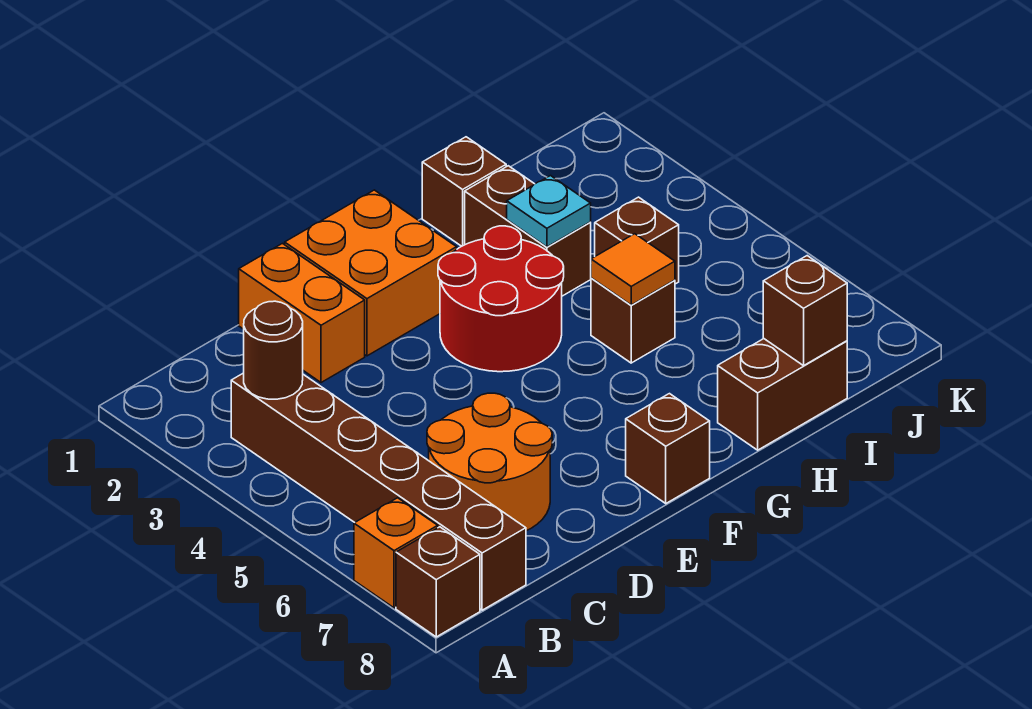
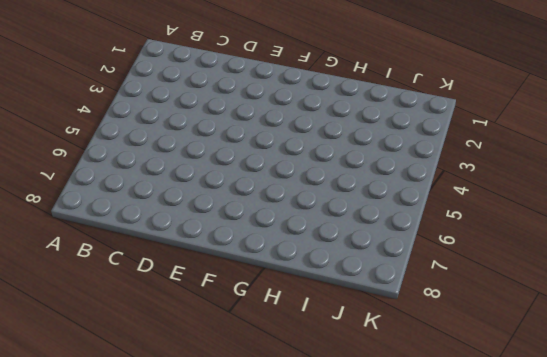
none -> orange brick A7 level 1
none -> brown brick A8 level 1
none -> brown brick B3:B8 level 1

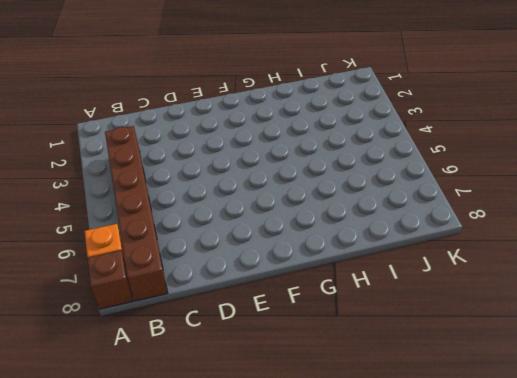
none -> orange round brick C6:D7 level 1
none -> orange brick D1:D2 level 1
none -> orange brick E1:F2 level 1

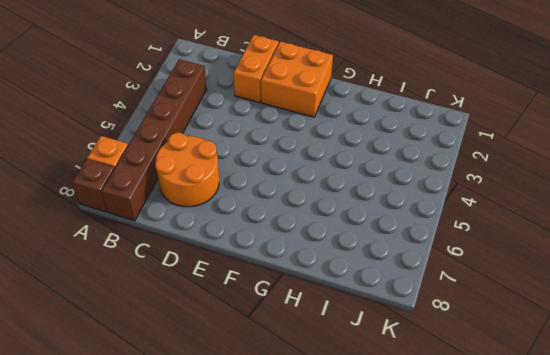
none -> red round brick F3:G4 level 1
none -> brown brick F8 level 1
none -> brown brick H1 level 1

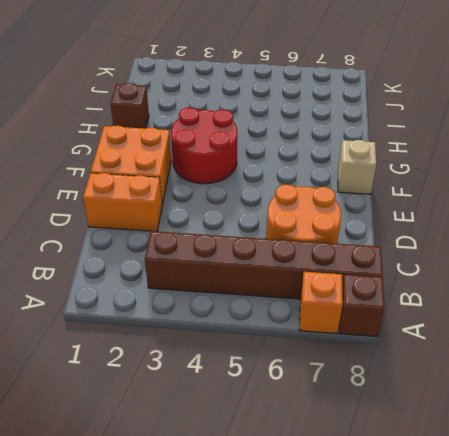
tan brick F8 level 1 -> brown brick F8 level 1
none -> brown brick H2:H3 level 1
none -> brown brick H5 level 1
none -> brown brick H8:I8 level 1

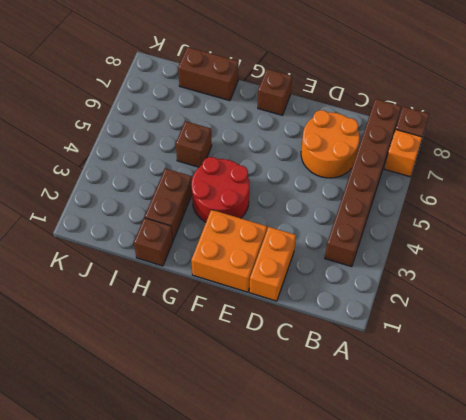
none -> brown brick I4 level 1
none -> brown round brick B3 level 2
none -> cyan plate H3 level 2

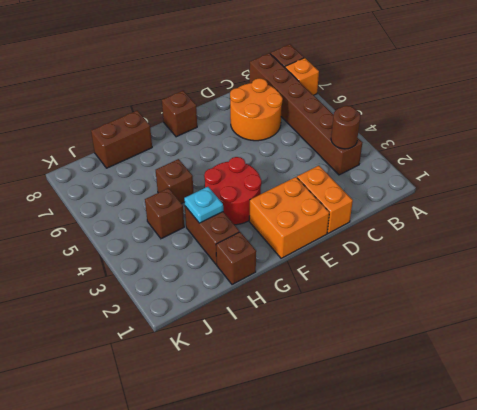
none -> orange tile H5 level 2
none -> brown brick I8 level 2

